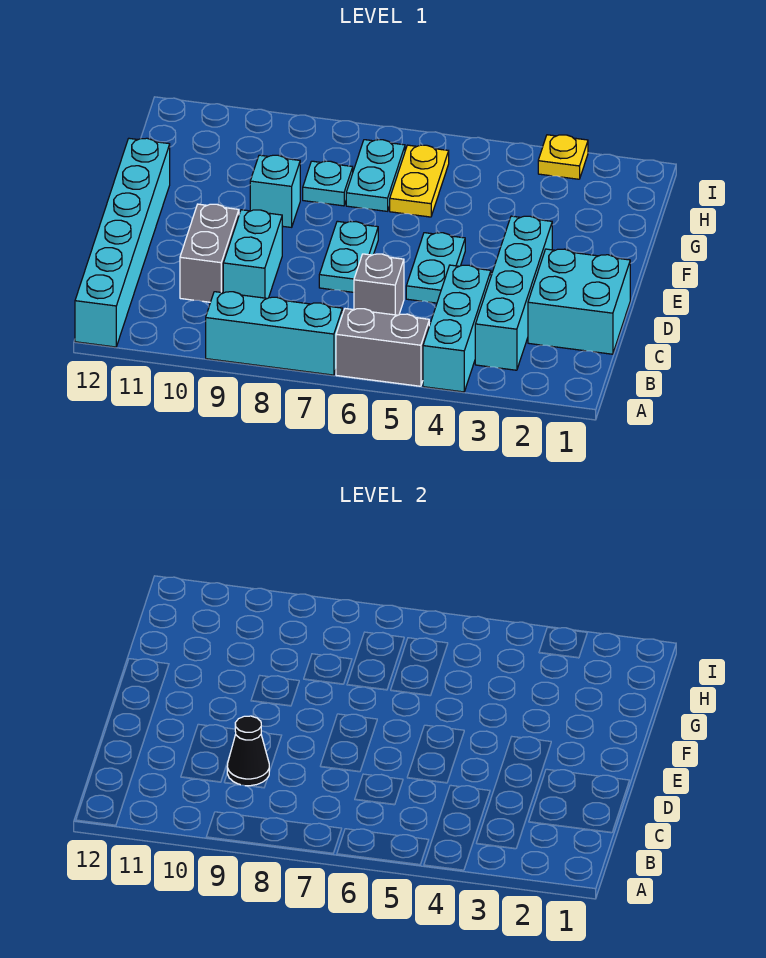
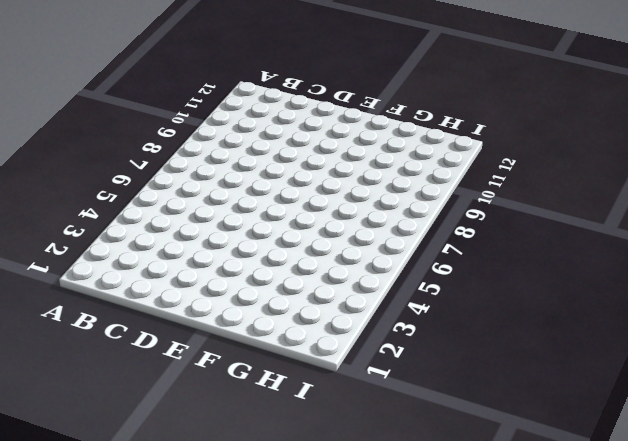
none -> cyan brick A4:C4 level 1
none -> grey brick A5:A6 level 1
none -> cyan brick A7:A9 level 1

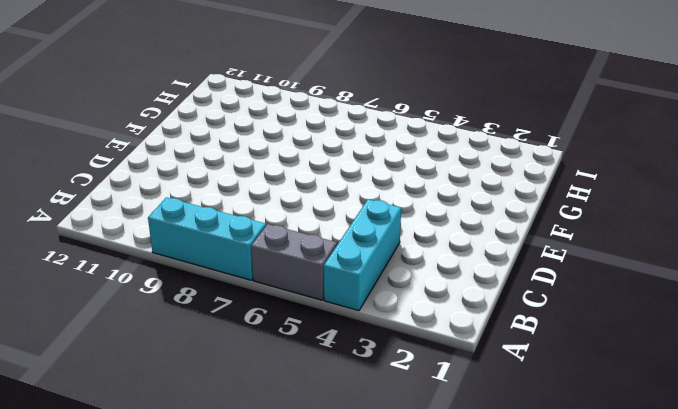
none -> cyan brick A12:F12 level 1
none -> cyan brick B3:E3 level 1
none -> cyan brick C1:D2 level 1

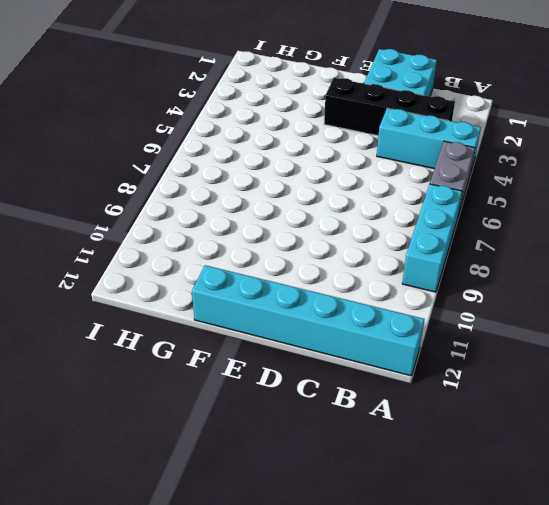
black brick B3:E3 level 1 -> cyan brick B3:E3 level 1
none -> grey brick C6 level 1
none -> cyan brick C9:D9 level 1
none -> grey brick C10:D10 level 1

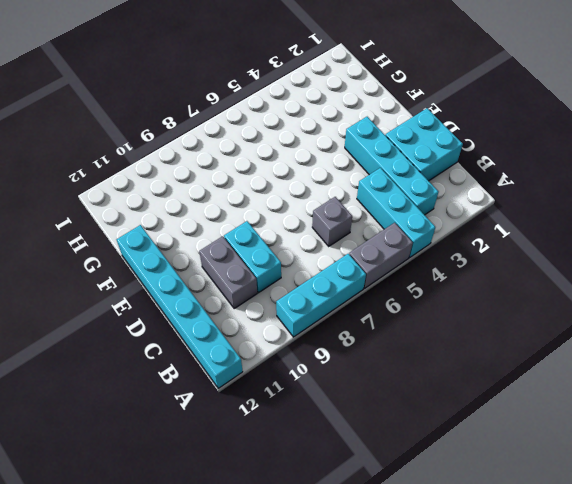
none -> cyan plate D5:E5 level 1
none -> cyan plate D7:E7 level 1
none -> cyan brick F9 level 1

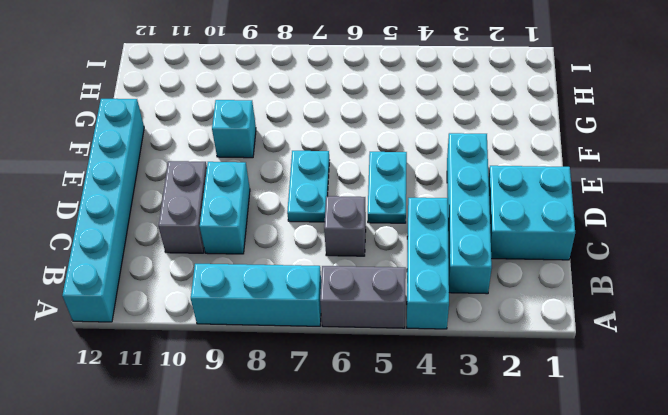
none -> yellow plate G6:H6 level 1
none -> cyan plate G7:H7 level 1
none -> cyan plate G8 level 1

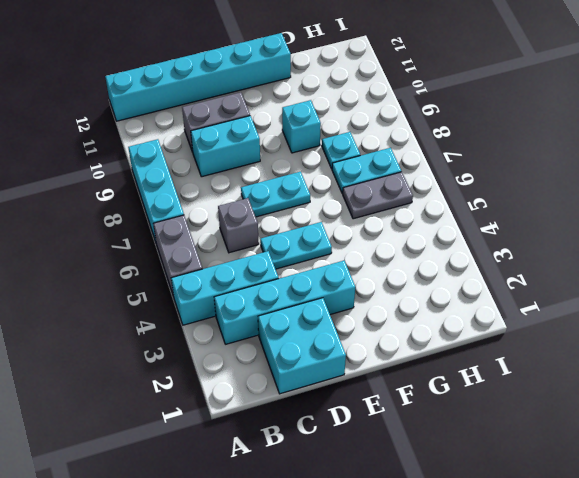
grey plate G6:H6 level 1 -> yellow plate G6:H6 level 1
none -> yellow plate I3 level 1
none -> black cone C9 level 2

